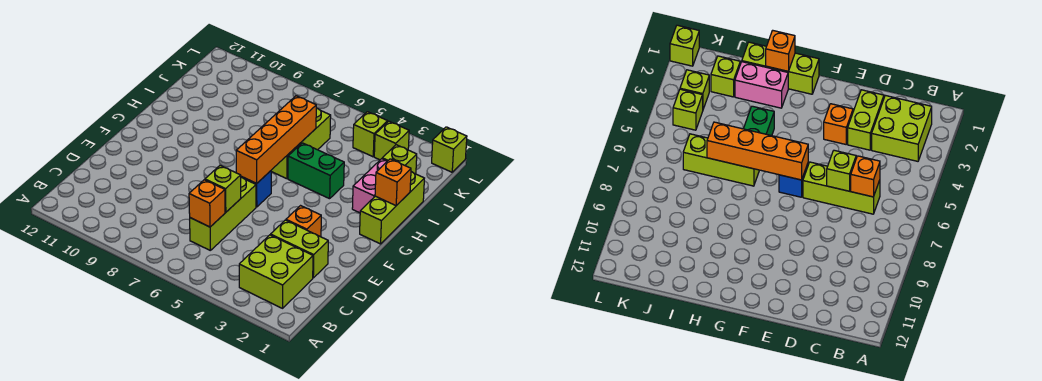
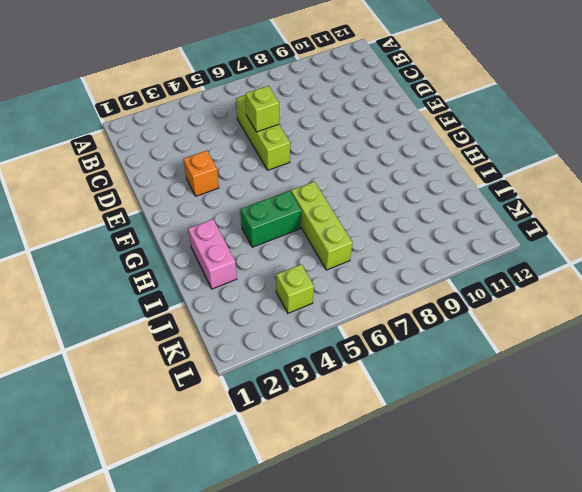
none -> lime brick B2:C3 level 1
none -> lime brick D2:D3 level 1
none -> blue brick F6 level 1

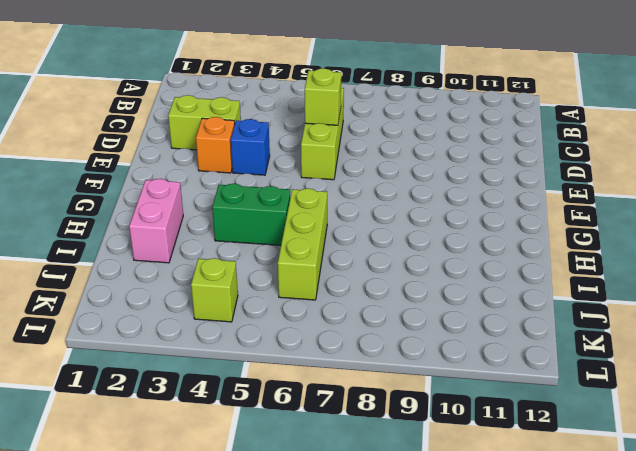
blue brick E4 level 1 -> blue brick F6 level 1
none -> lime brick B2:C3 level 1
none -> lime brick G1:I1 level 1
none -> lime brick J2 level 1

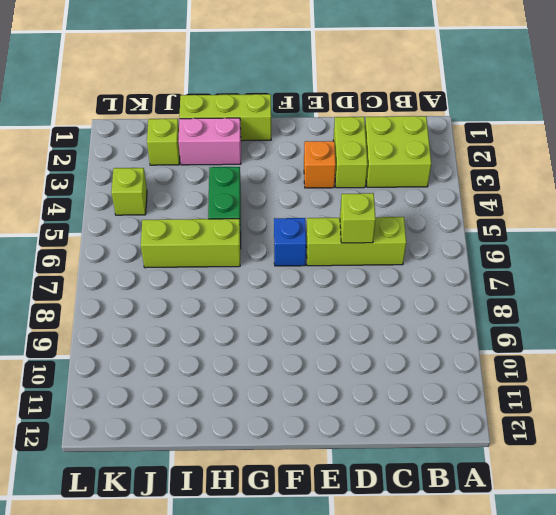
none -> lime brick K3 level 1
none -> lime brick L1 level 1
none -> orange brick C6 level 2

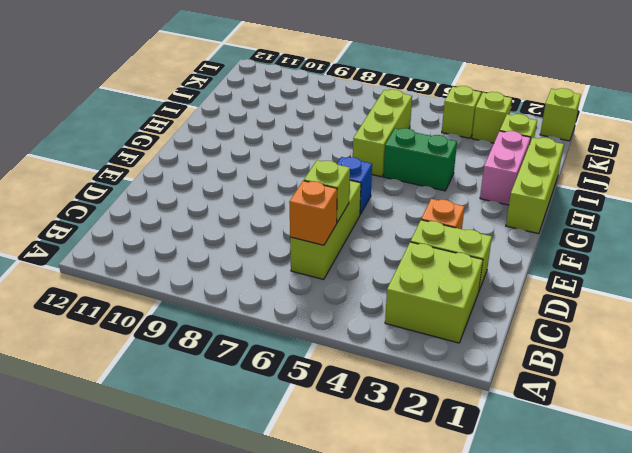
none -> orange brick F6:I6 level 2
none -> orange brick H1 level 2

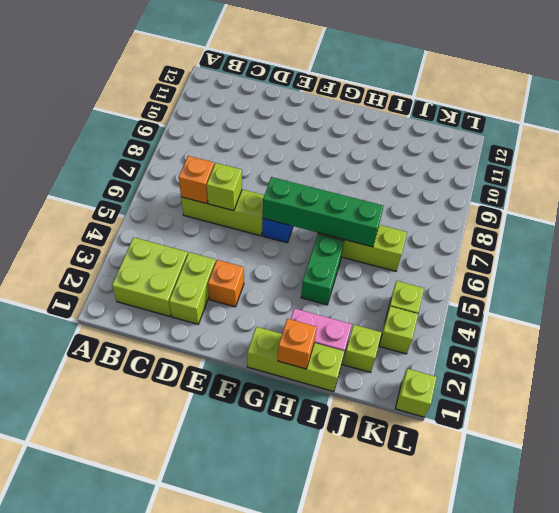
green brick F6:I6 level 2 -> orange brick F6:I6 level 2

